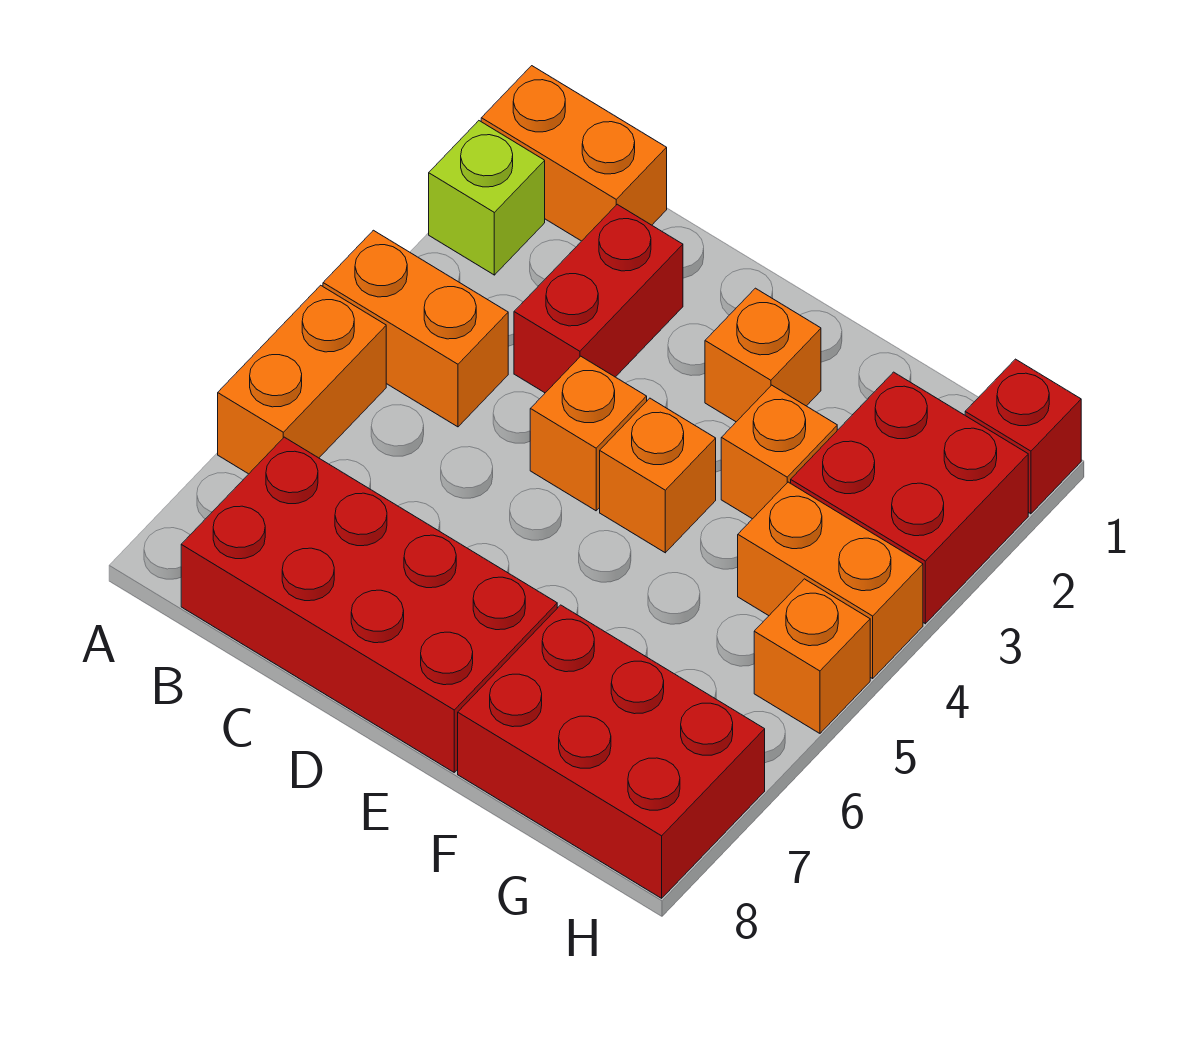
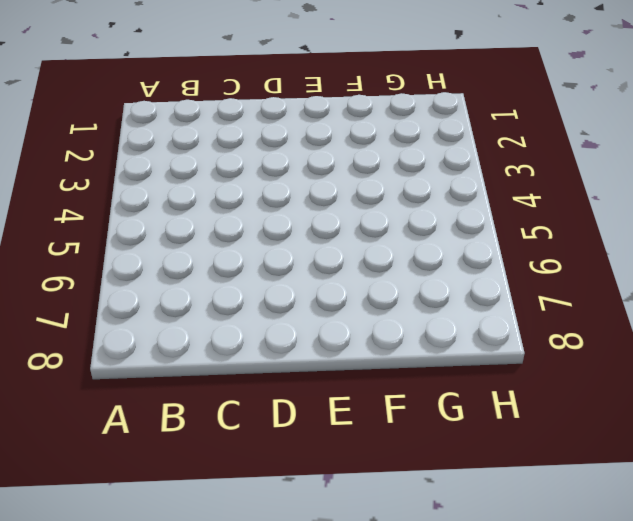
none -> orange brick A1:B1 level 1
none -> lime brick A2 level 1
none -> orange brick A4:B4 level 1

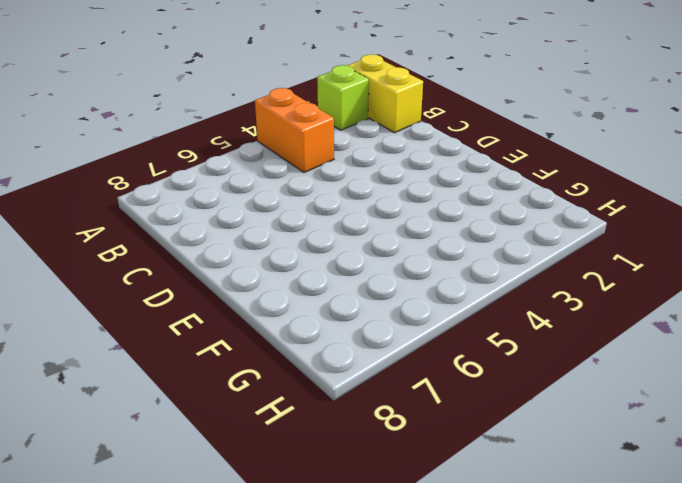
yellow brick A1:B1 level 1 -> orange brick A1:B1 level 1
none -> orange brick A5:A6 level 1
none -> red brick B7:E8 level 1
none -> red brick C2:C3 level 1

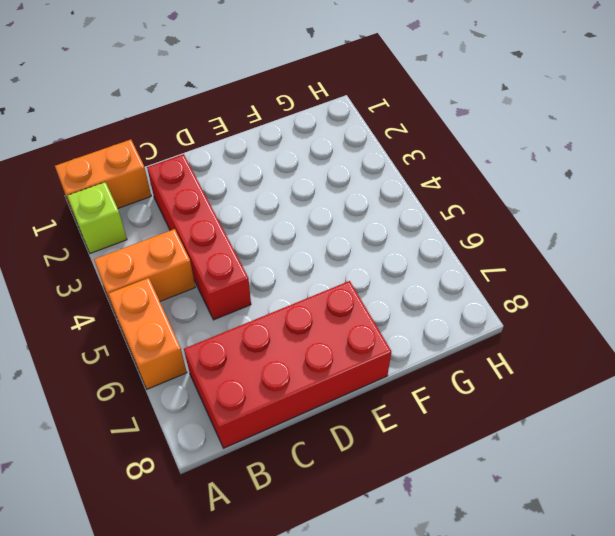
red brick C2:C5 level 1 -> red brick C2:C3 level 1
none -> orange brick D4 level 1
none -> orange brick E2 level 1
none -> orange brick E4 level 1

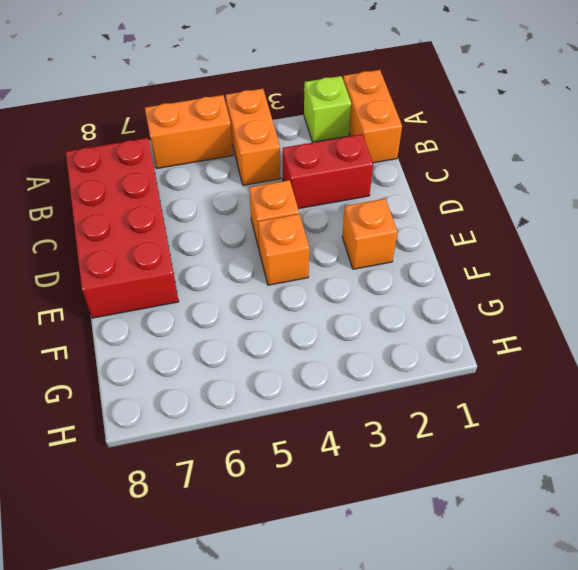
none -> orange brick F3 level 1
none -> red brick F7:H8 level 1
none -> red brick G2:H3 level 1

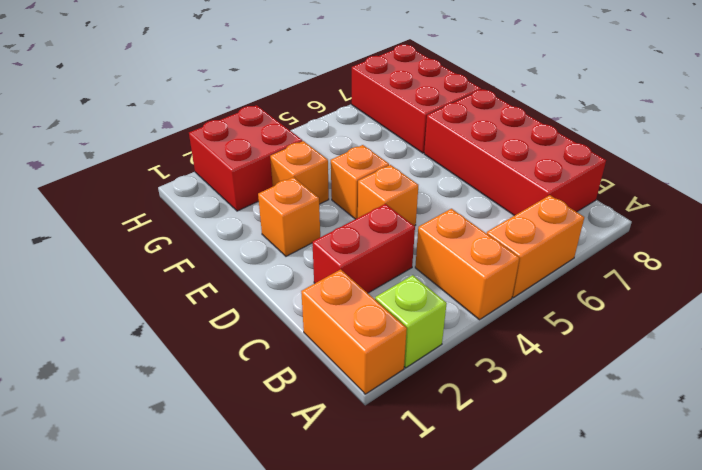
none -> orange brick G4:H4 level 1
none -> red brick H1 level 1
none -> orange brick H5 level 1

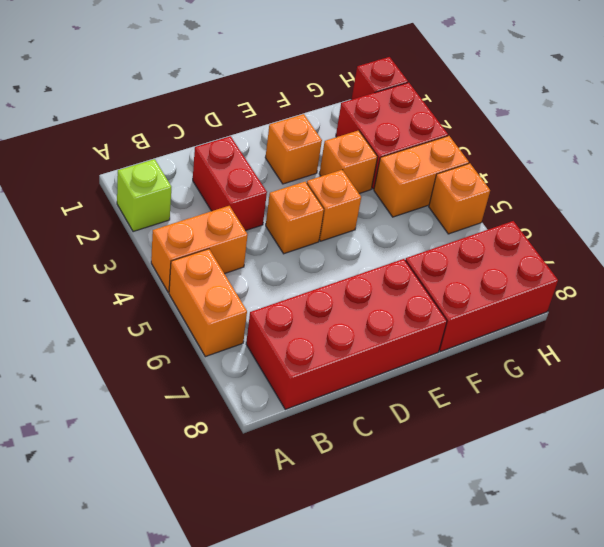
none -> orange brick A1:B1 level 1

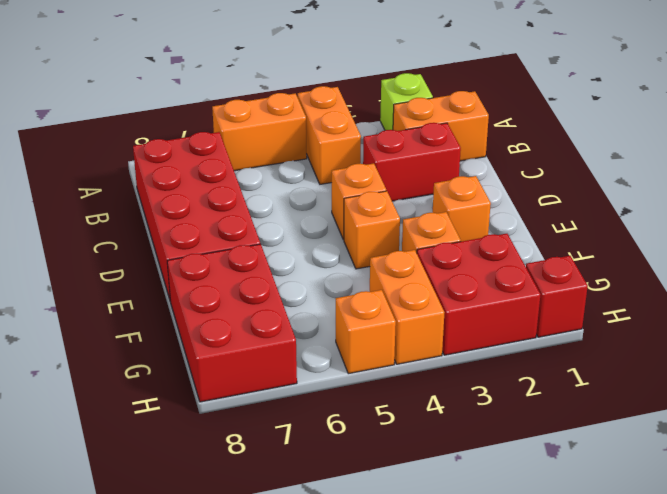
orange brick B1:B2 level 1 -> orange brick A1:B1 level 1

